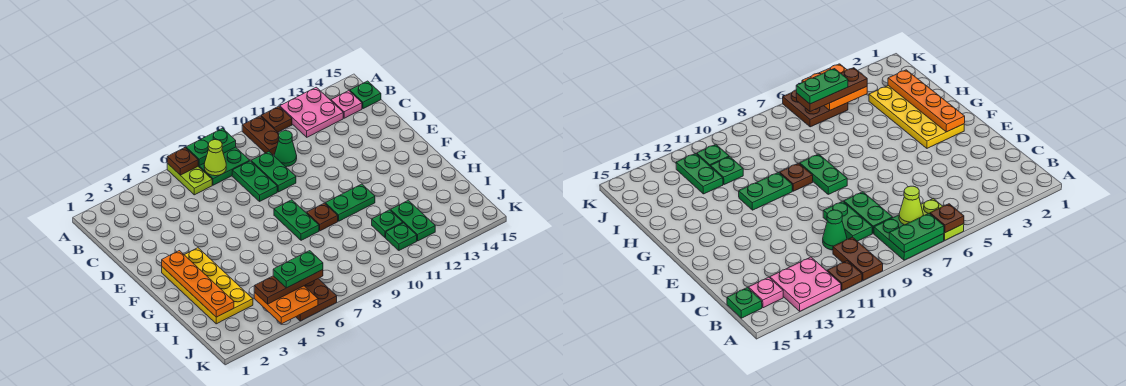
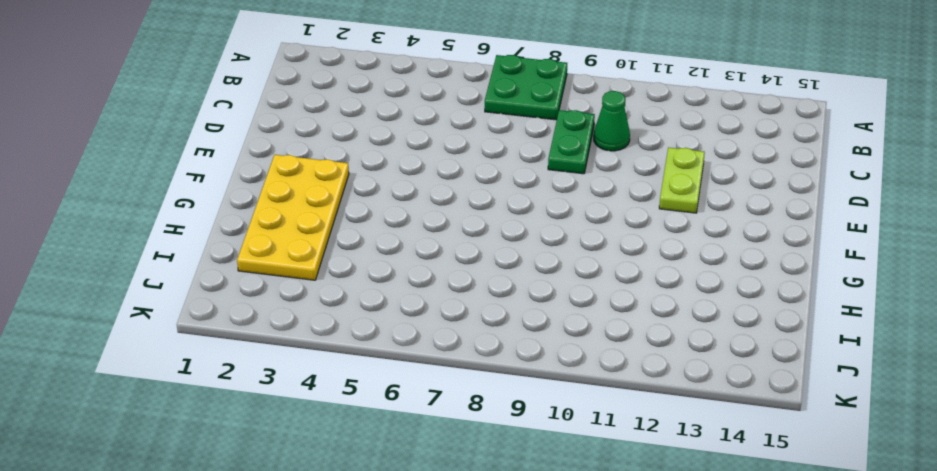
lime plate D12:E12 level 1 -> lime plate A6:B6 level 1
none -> brown plate A10:B10 level 1
none -> brown plate A11 level 1
none -> pink plate A12:B13 level 1

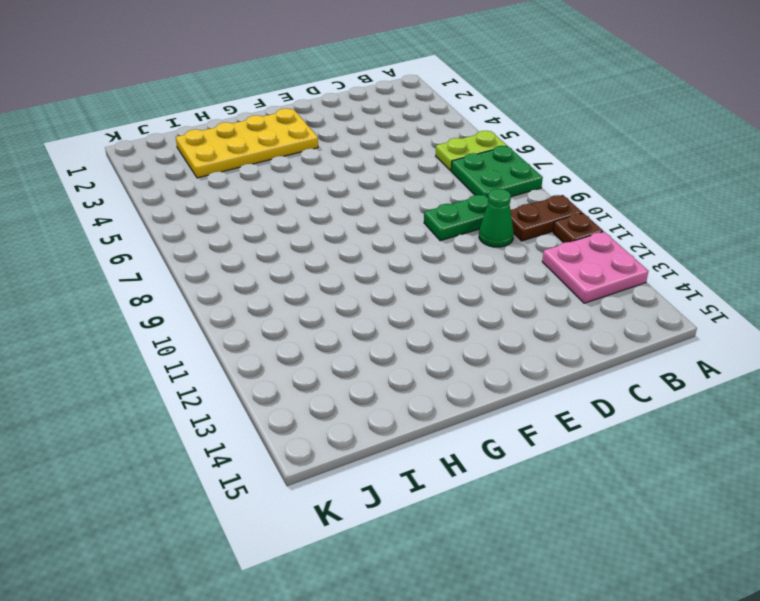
none -> pink plate B14 level 1
none -> green plate B15 level 1
none -> green plate C8:D8 level 1

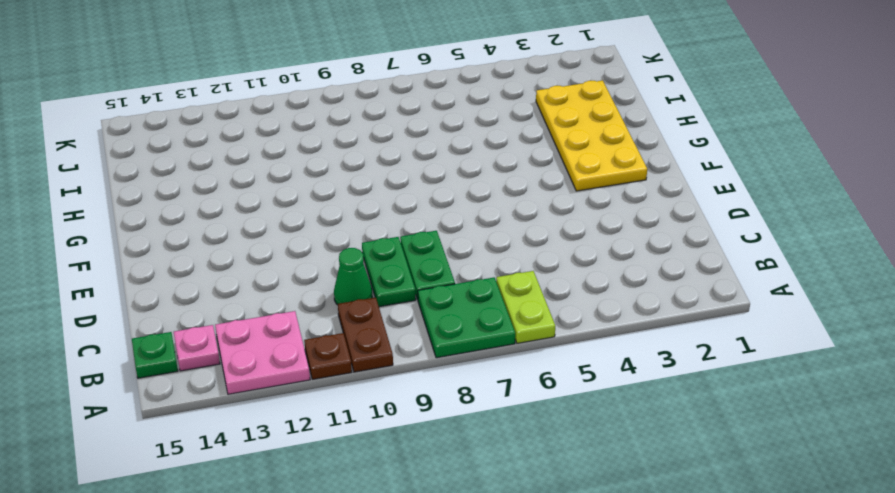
none -> green plate F8:G8 level 1
none -> brown plate G9 level 1
none -> green plate G10:G11 level 1

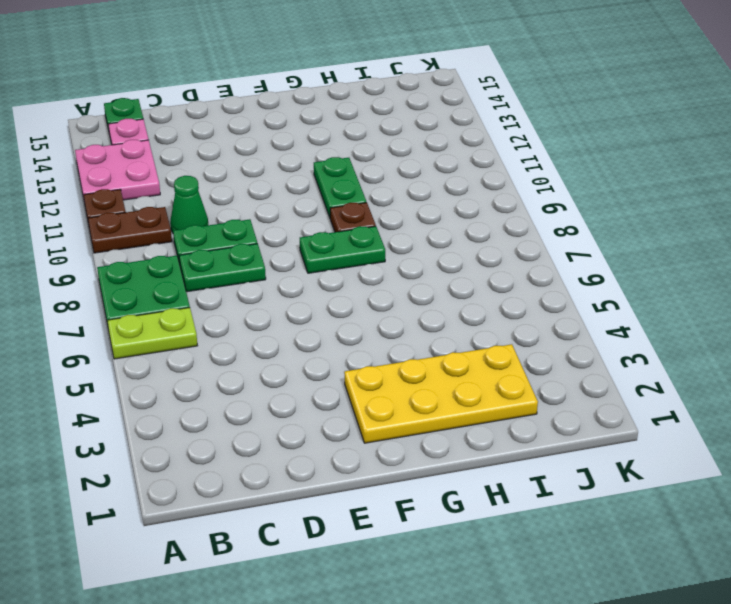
none -> green plate I11 level 1
none -> green plate I12:J12 level 1
none -> brown plate J5:K6 level 1

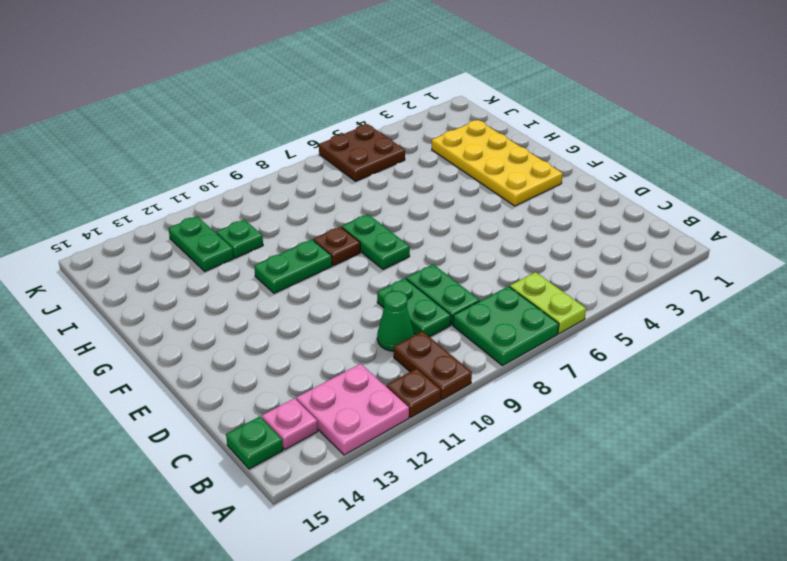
none -> green plate J11 level 1
none -> brown plate A6 level 2
none -> green plate A7:A8 level 2

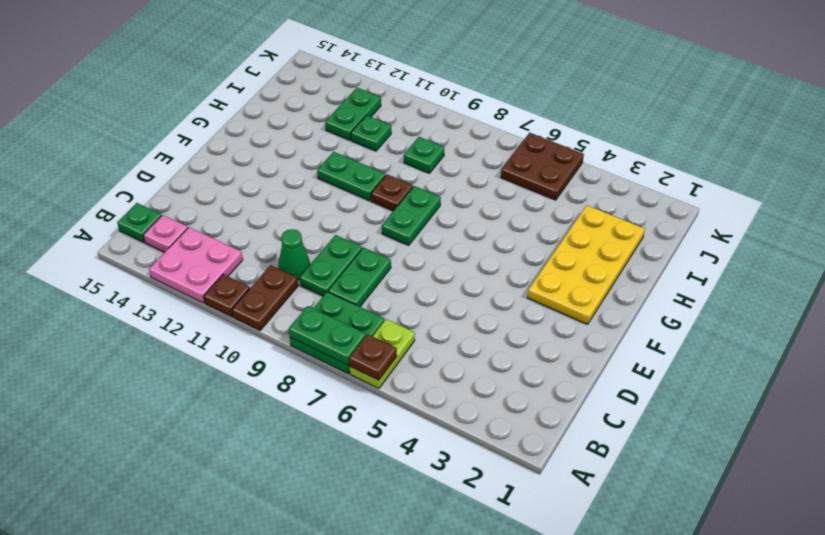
green plate I9 level 1 -> green plate J11 level 1
none -> lime cone B7 level 2
none -> orange plate F2:I2 level 2
none -> orange plate J4:K5 level 2

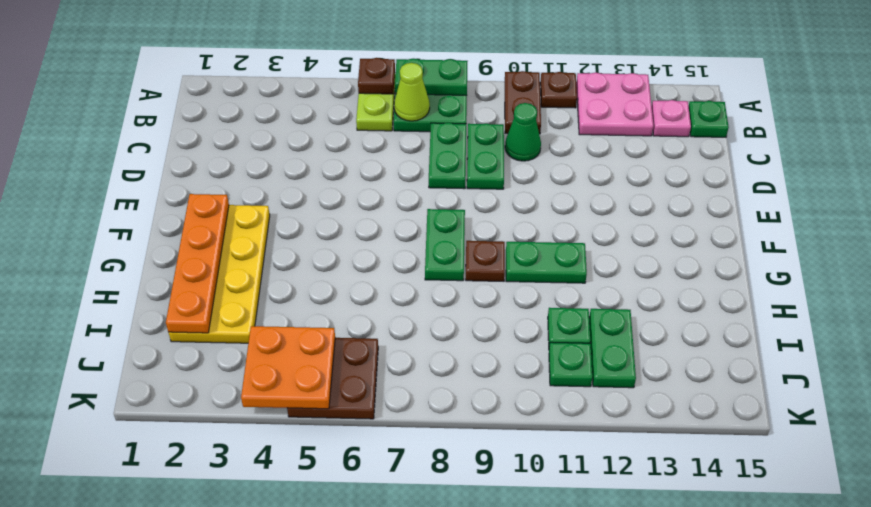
none -> brown plate J4:J6 level 3
none -> green plate J5:J6 level 4

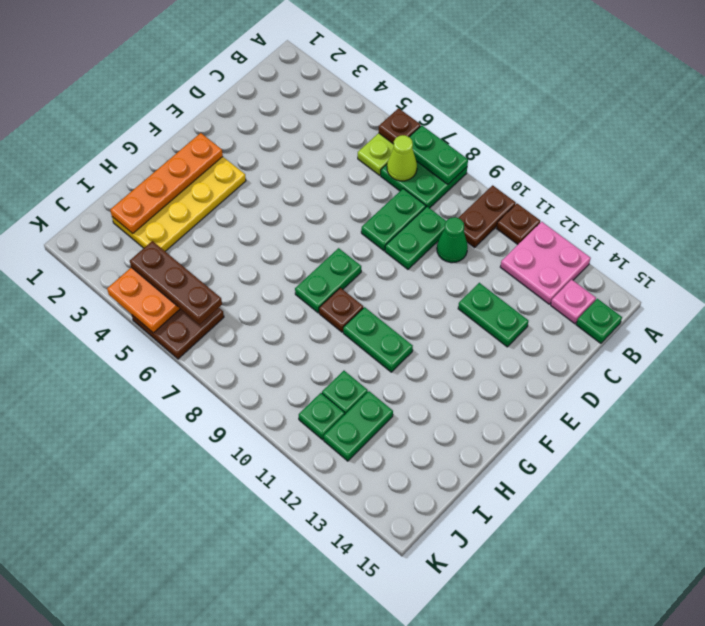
green plate D12:D13 level 1 -> green plate J5:J6 level 4

